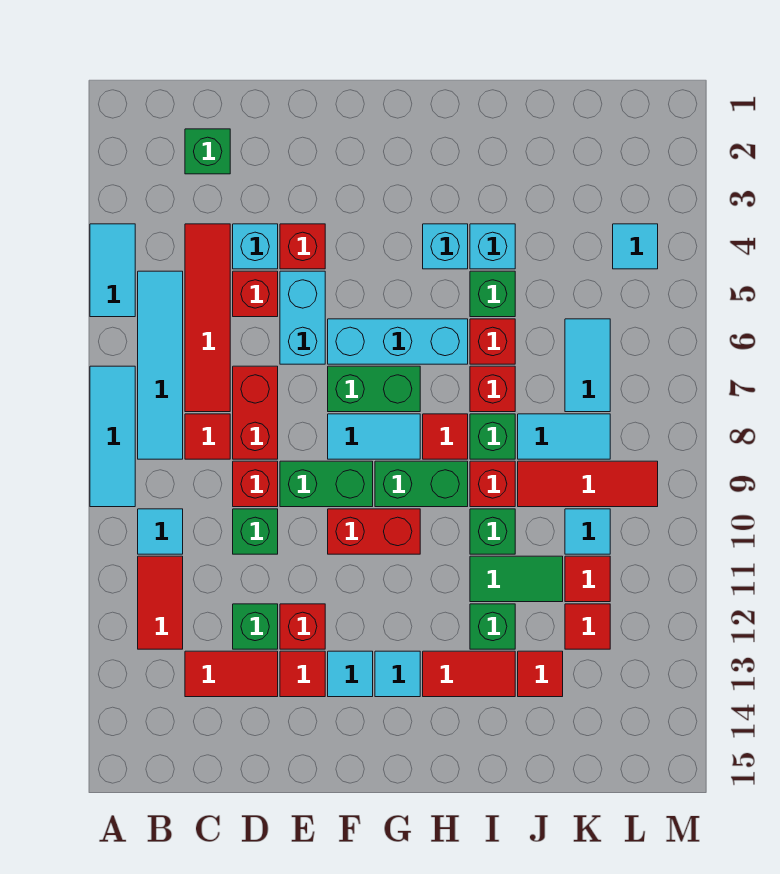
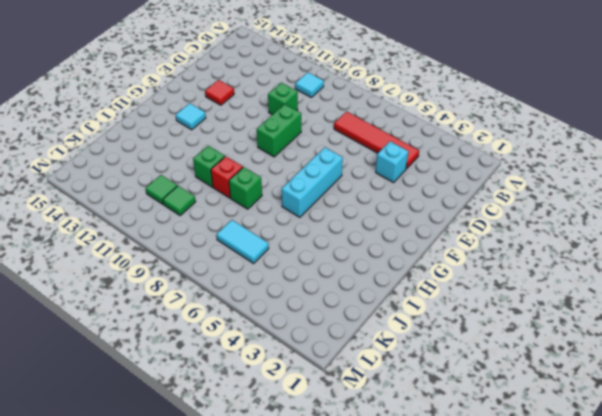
green tile K10 level 1 -> cyan tile K10 level 1
green tile K11 level 1 -> red tile K11 level 1
none -> cyan tile A4:A5 level 1
none -> cyan tile A7:A9 level 1
none -> cyan tile B5:B8 level 1
none -> red tile B11:B12 level 1

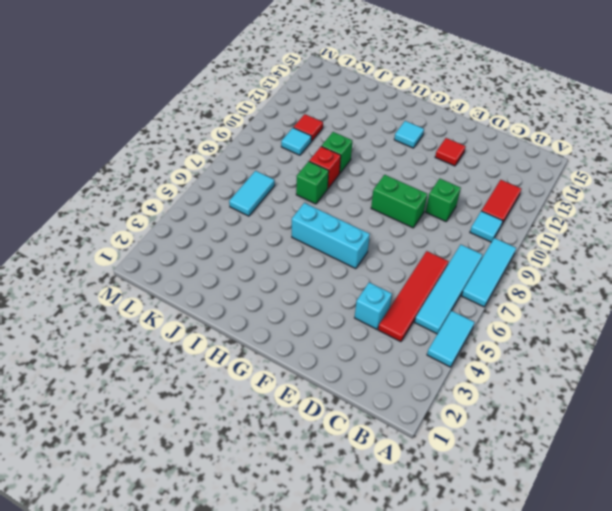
none -> green brick C2 level 1
none -> red tile C8 level 1
none -> red tile C13:D13 level 1
none -> red brick D5 level 1

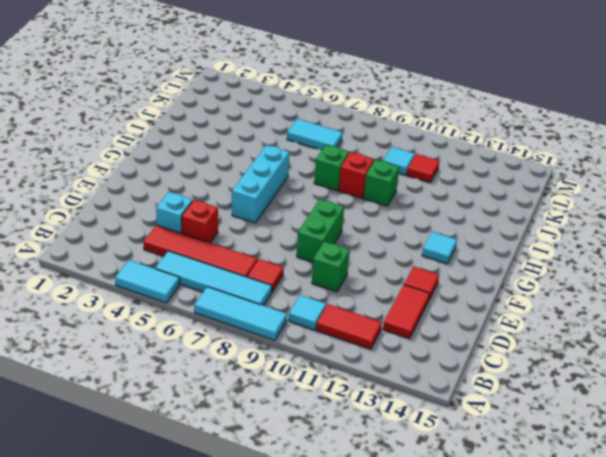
none -> green brick C2 level 1
none -> red brick D7:D8 level 1
none -> red brick D9 level 1
none -> green brick D12 level 1

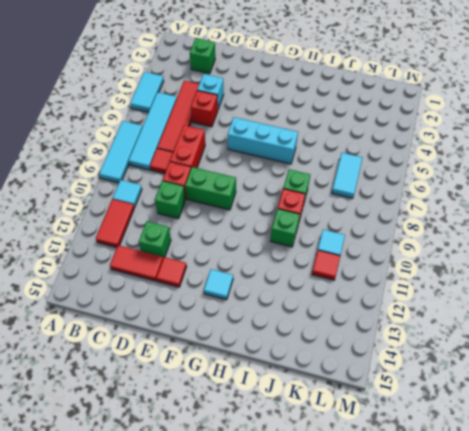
none -> red brick E4 level 1
none -> cyan brick E5:E6 level 1
none -> red brick E12 level 1
none -> green brick F7:G7 level 1

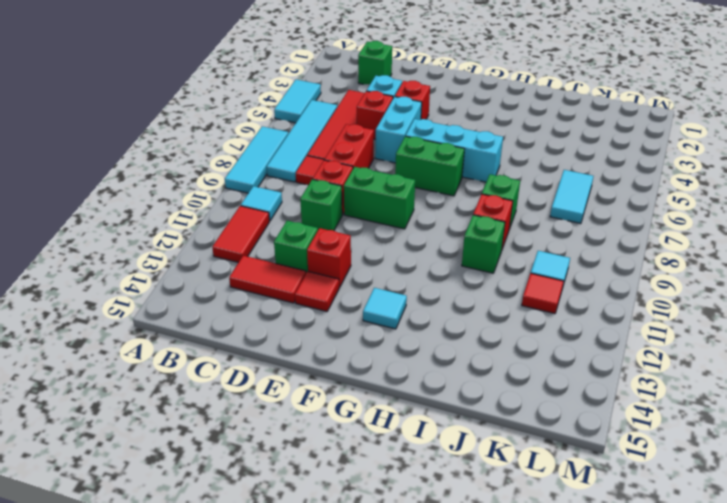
none -> cyan tile F8:G8 level 1
none -> red brick F10:G10 level 1
none -> cyan tile F13 level 1
none -> green brick G9:H9 level 1

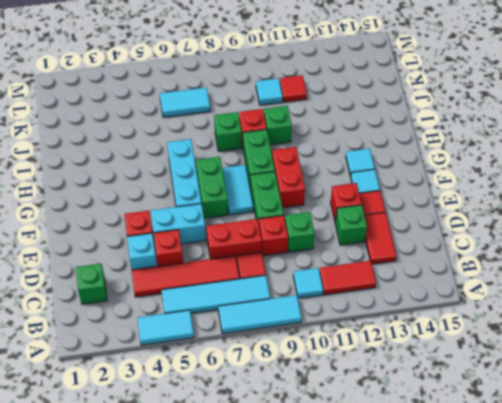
none -> cyan brick H4 level 1
none -> red tile H8 level 1
none -> red tile H13:I13 level 1
none -> cyan brick I4 level 1

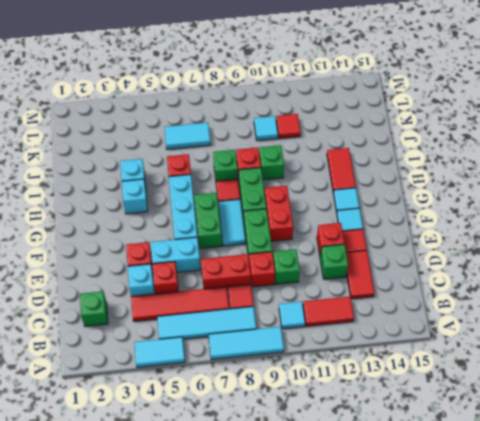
none -> green brick I5 level 1
none -> red brick I7 level 1
none -> green tile I11:J11 level 1
none -> green brick I12 level 1

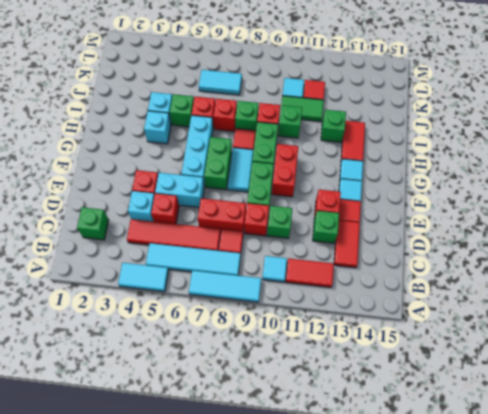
green tile J10:J11 level 1 -> green tile I11:J11 level 1
none -> cyan tile J8:K8 level 1
none -> red tile J9:L9 level 1
none -> red tile J13 level 1
none -> red tile K12 level 1

